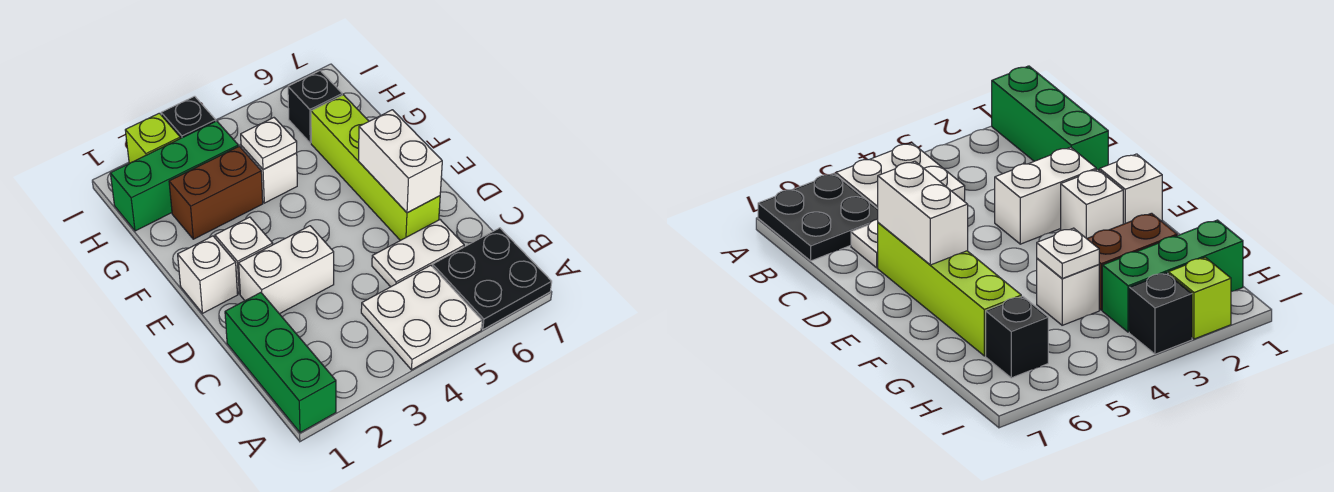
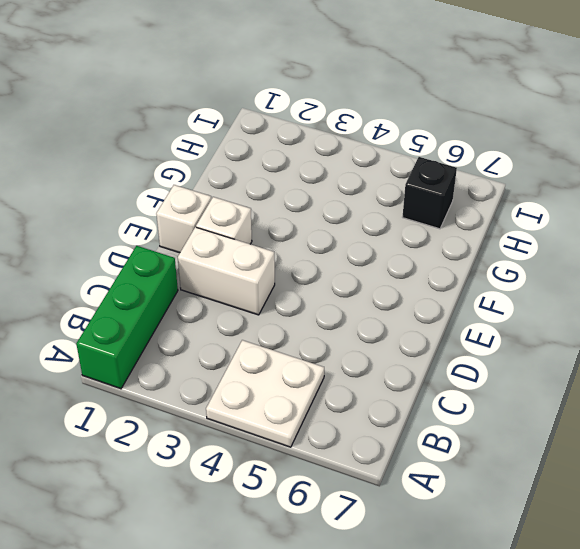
none -> black plate A6:B7 level 1
none -> white plate C5:C6 level 1
none -> lime brick D6:G6 level 1

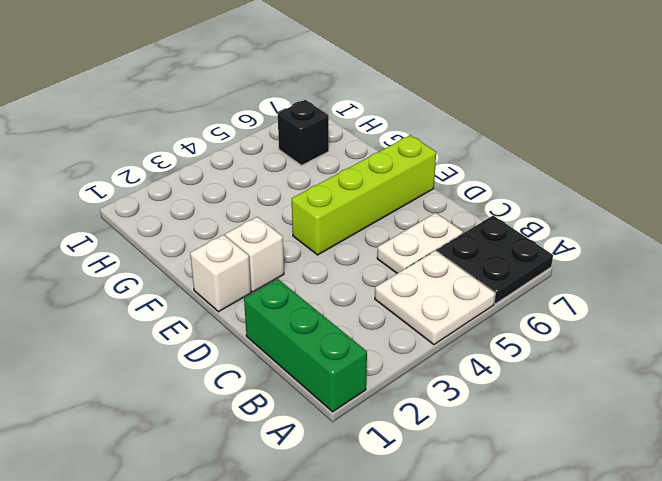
lime brick E4:E7 level 1 -> lime brick D6:G6 level 1
none -> white brick D2:D3 level 1
none -> brown brick G2:G3 level 1
none -> white brick G4 level 1

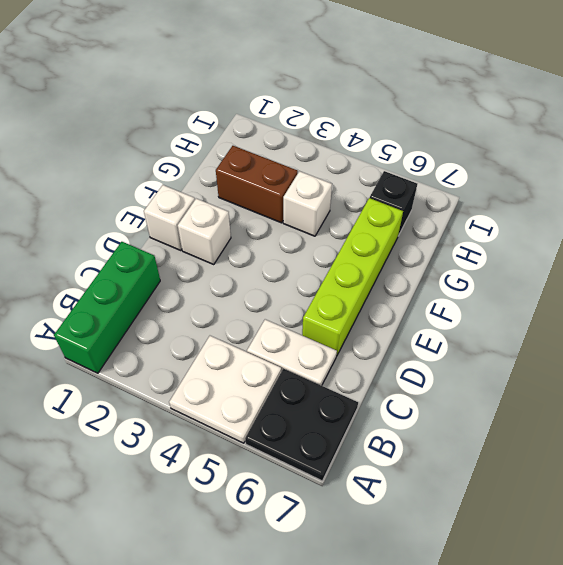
none -> white brick D2:D3 level 1
none -> green brick H1:H3 level 1
none -> lime brick I2 level 1

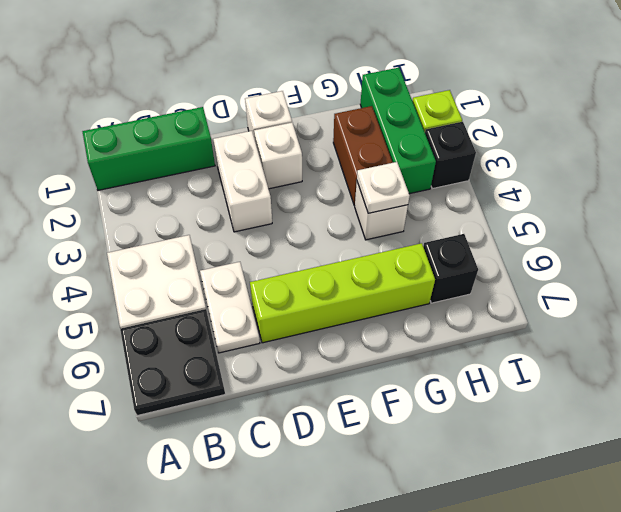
none -> white brick D6:E6 level 2

